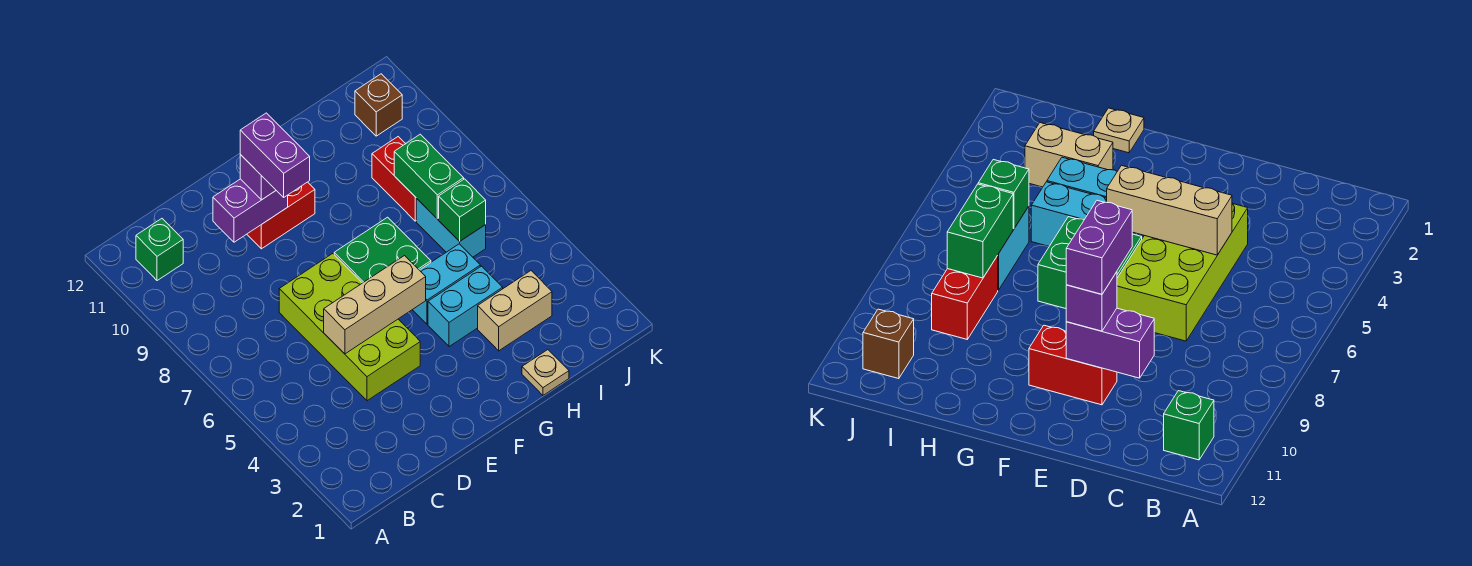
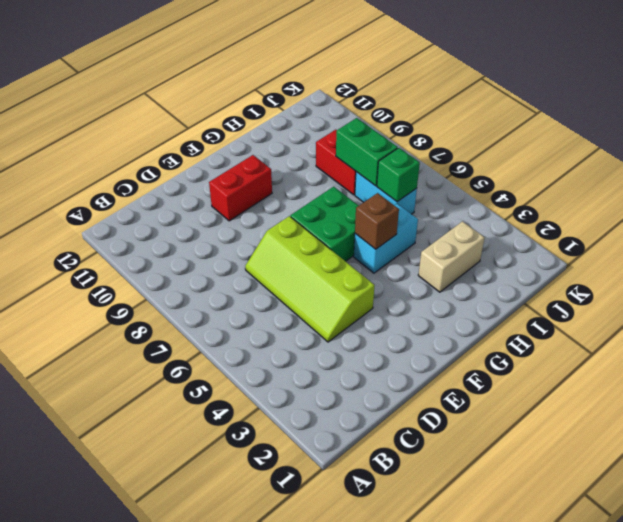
lime slope D4:E7 level 1 top E -> lime brick D4:E7 level 1
brown brick G5 level 2 -> brown brick J11 level 1
none -> green brick B11 level 1
none -> cyan brick G4:H4 level 1
none -> tan plate H1 level 1

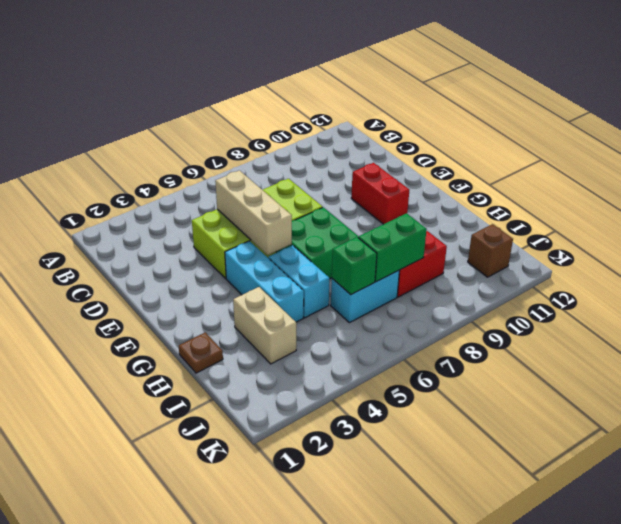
cyan brick F4:H4 level 1 -> cyan brick G4:H4 level 1
brown plate H1 level 1 -> tan plate H1 level 1
none -> green brick B11 level 1
none -> purple brick D10:E10 level 2
none -> purple brick E10 level 3

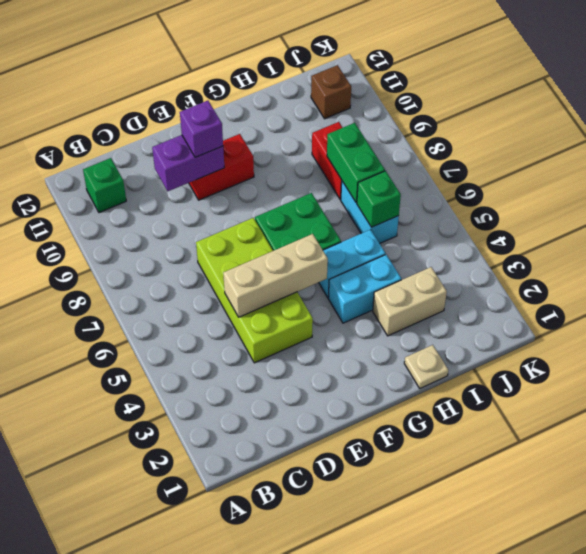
none -> purple brick E9:E10 level 4

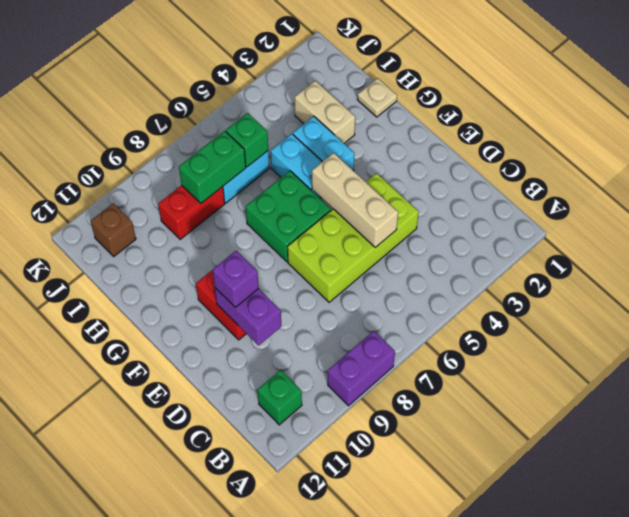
purple brick A8:A9 level 1 -> purple brick E9:E10 level 4

